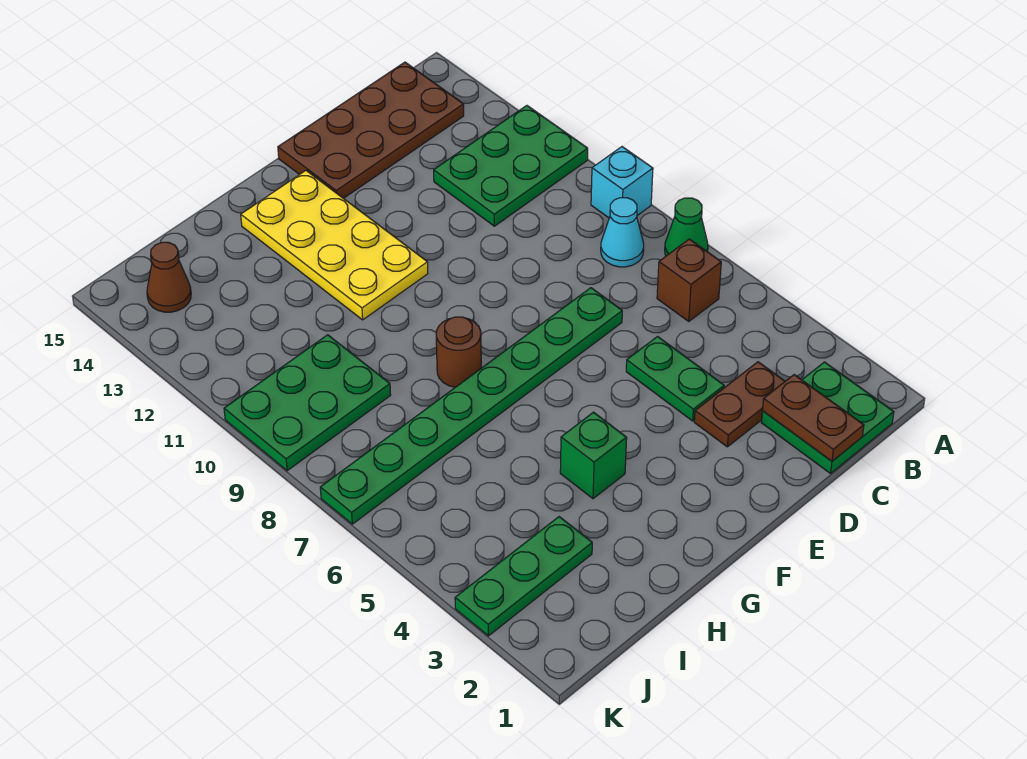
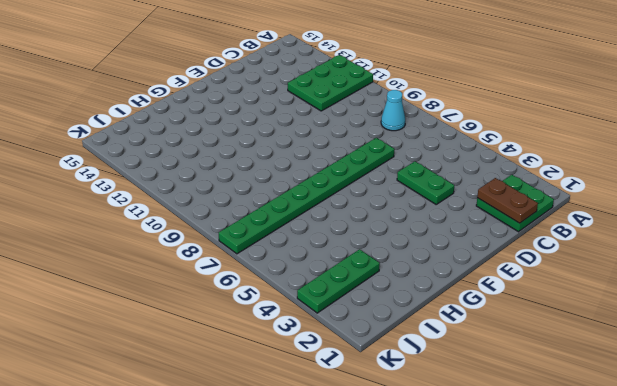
none -> green cone A7 level 1
none -> cyan brick A9 level 1
none -> brown brick B6 level 1

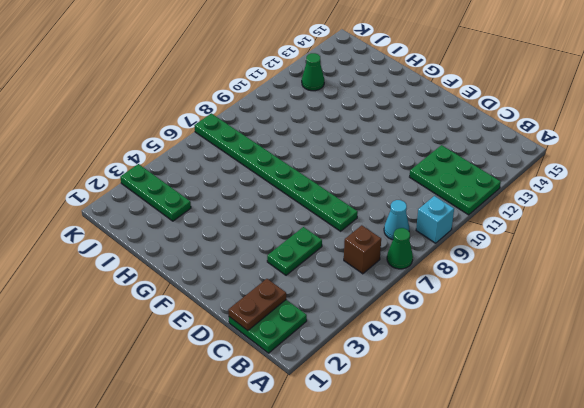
green cone J12 level 1 -> none
none -> brown plate B14:E15 level 1
none -> brown plate C3:D3 level 1
none -> yellow plate F11:G14 level 1

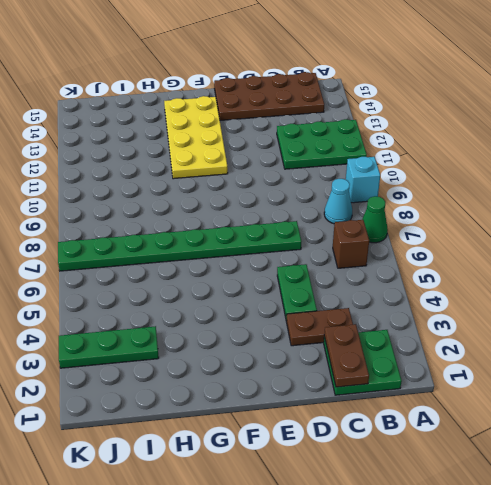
none -> green brick G4 level 1
none -> brown round brick G8 level 1
none -> green plate I9:K10 level 1

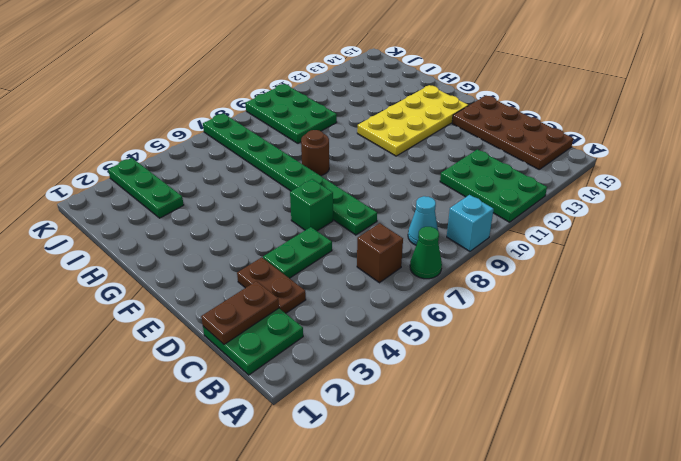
green brick E6 level 1 -> green brick G4 level 1
none -> brown cone J14 level 1

